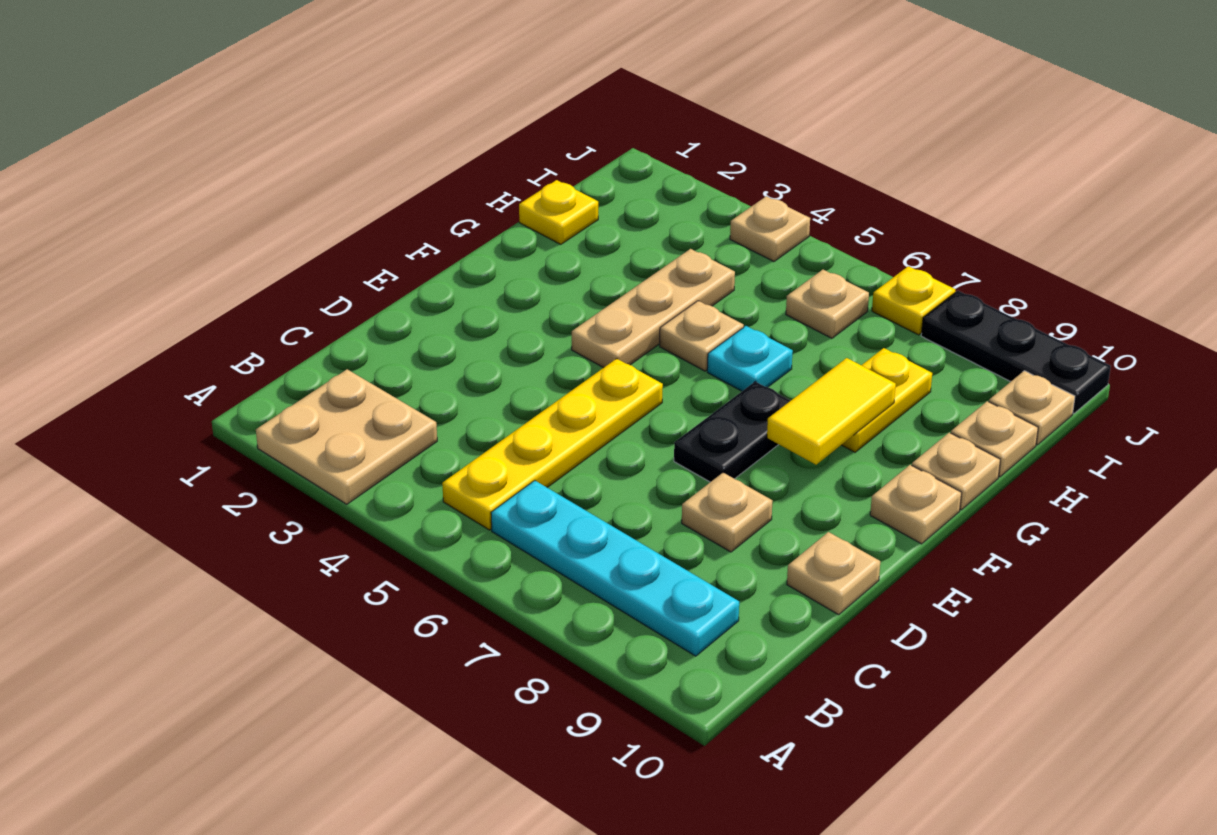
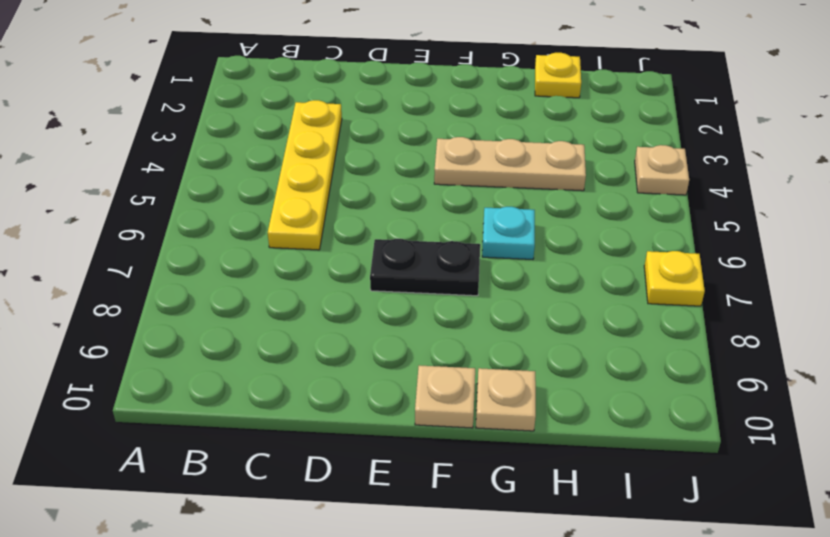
yellow plate C3:C6 level 1 -> yellow plate B5:E5 level 1
none -> tan plate A2:B3 level 1
none -> cyan plate B6:B9 level 1
none -> tan plate D8 level 1

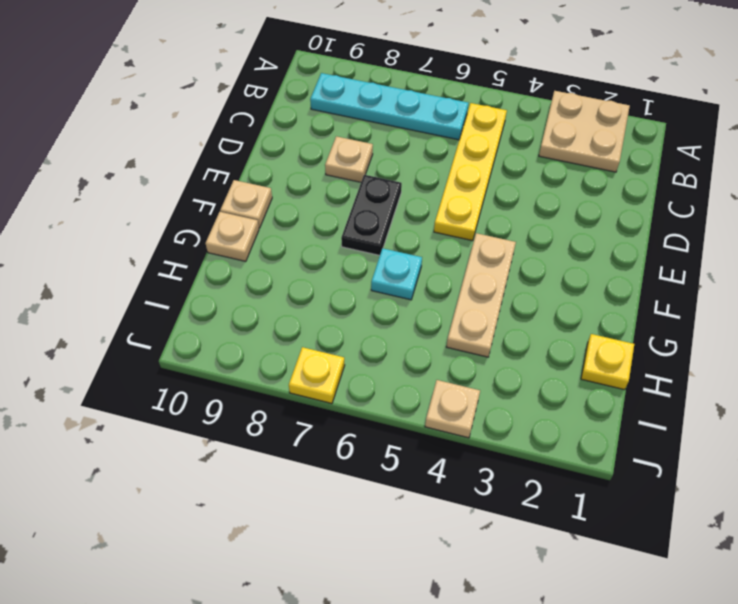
none -> tan plate D10 level 1
none -> tan plate G5 level 1
none -> yellow plate G8:H8 level 1

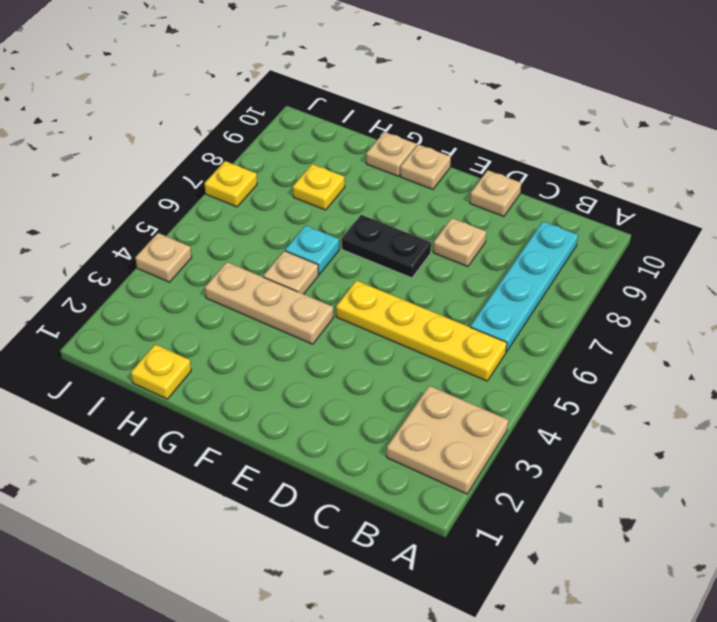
yellow plate H8 level 1 -> yellow plate G8:H8 level 1
none -> tan plate H10 level 1
none -> tan plate I6 level 1
none -> tan plate I10 level 1

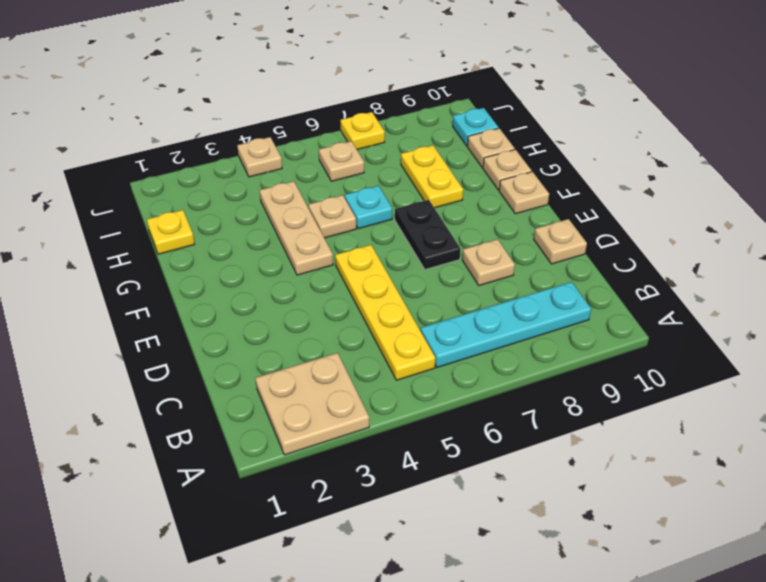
cyan plate I10 level 1 -> tan plate I10 level 1
none -> black plate J8:J10 level 1
none -> yellow tile F8:G8 level 2

